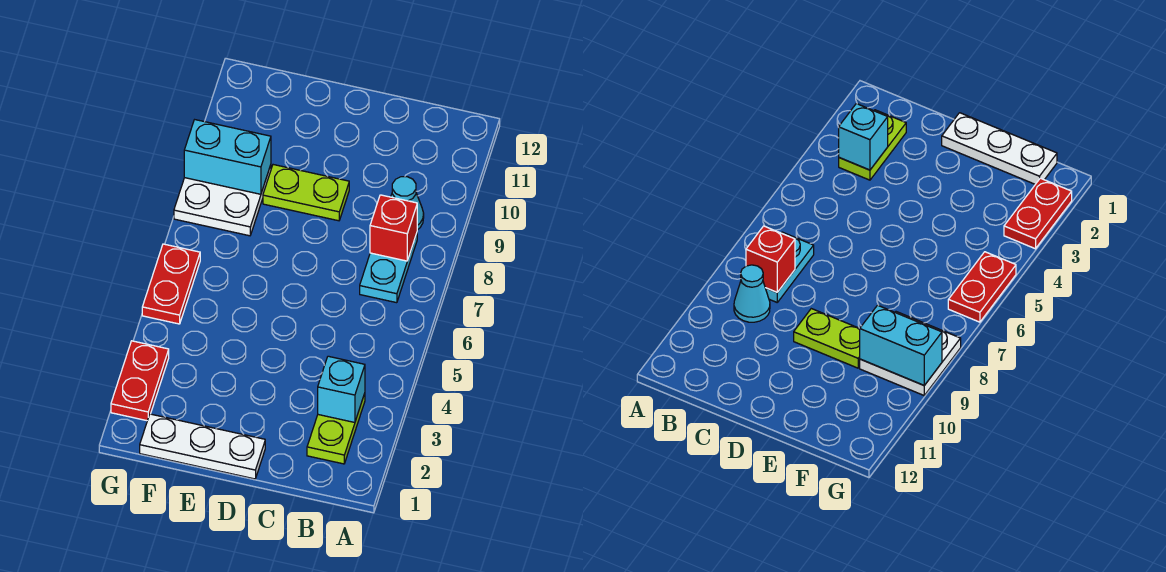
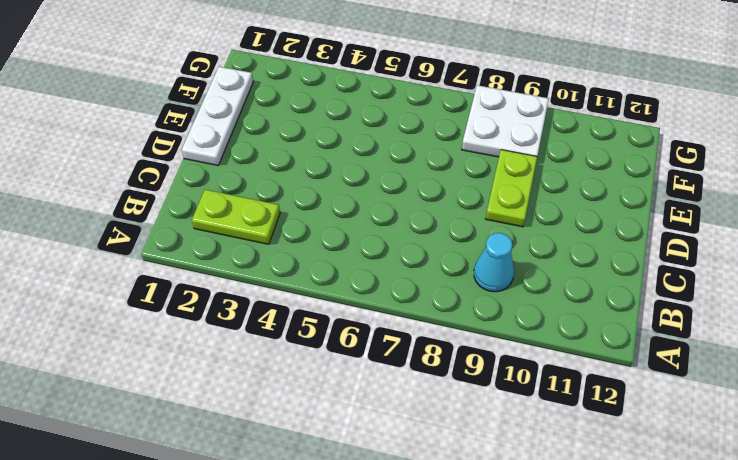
none -> cyan plate B7:B8 level 1
none -> red plate G2:G3 level 1

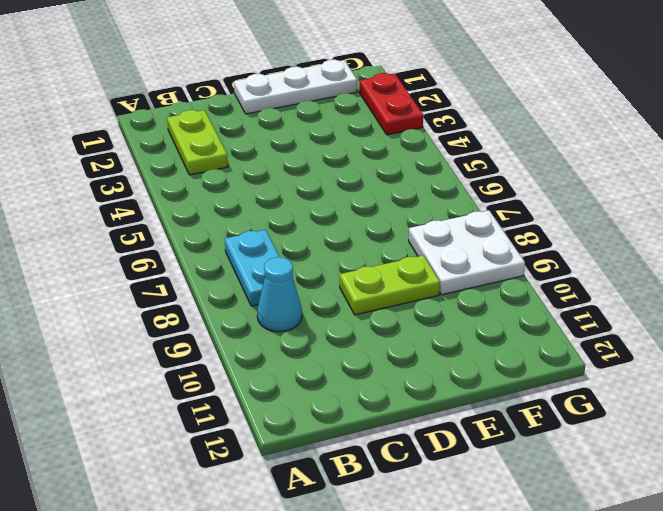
none -> red plate G5:G6 level 1
none -> cyan brick B3 level 2

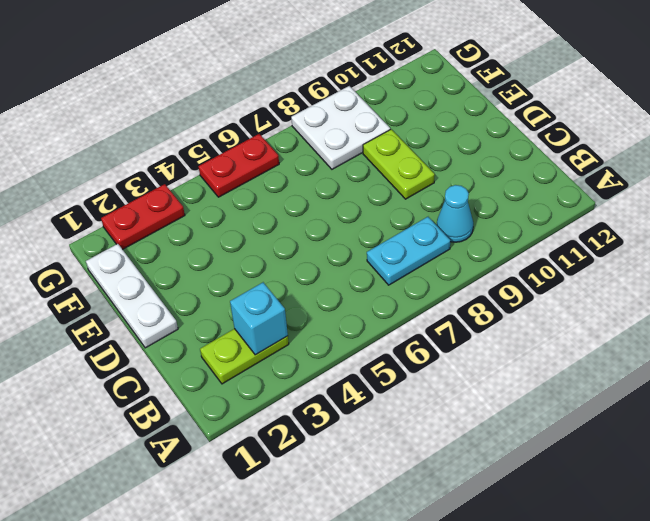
none -> red brick B8 level 2
none -> cyan brick F9:G9 level 2

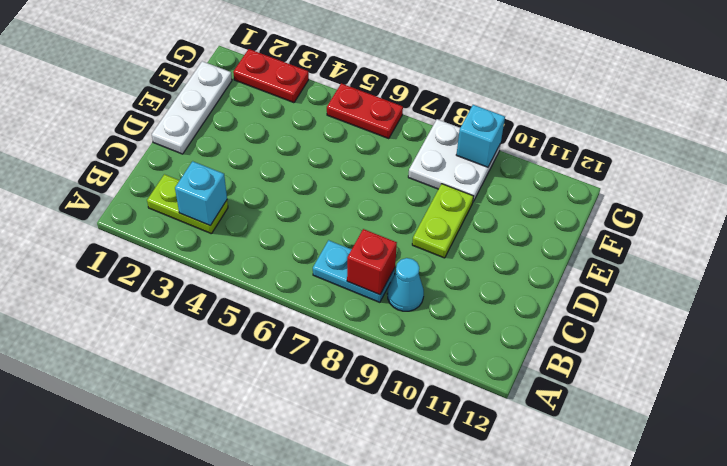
cyan brick G9 level 2 -> cyan brick F9:G9 level 2

